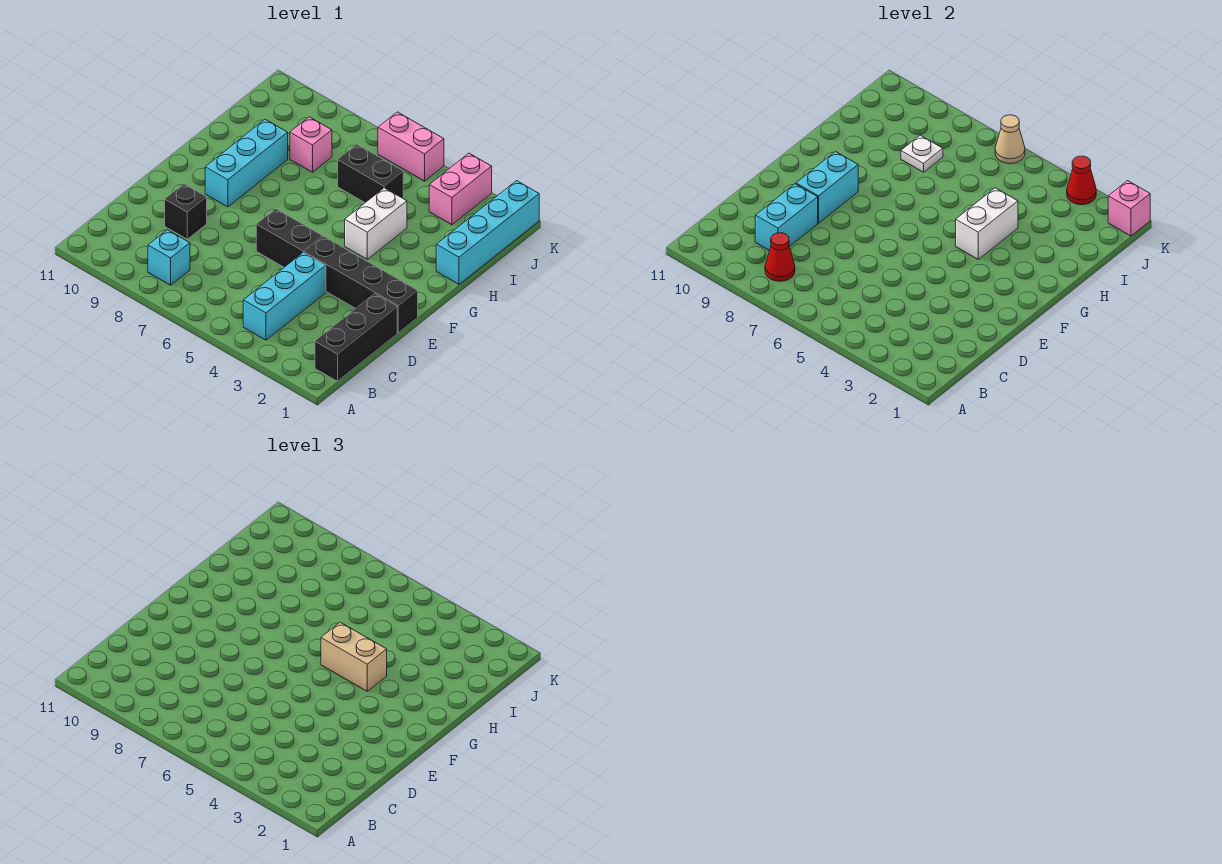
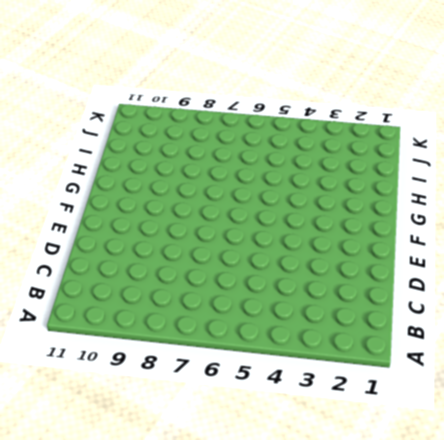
none -> black brick B1:D1 level 1
none -> cyan brick B4:D4 level 1
none -> cyan brick B8 level 1

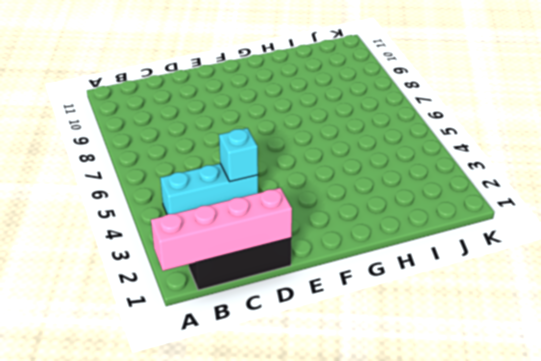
pink brick A1:D1 level 2 -> none
cyan brick D4 level 2 -> cyan brick B8 level 1
none -> black brick D9 level 1
none -> black brick E1:E4 level 1
none -> black brick E5:E6 level 1

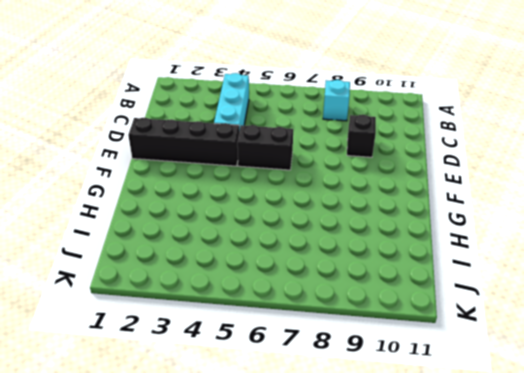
none -> black brick B1:D1 level 1
none -> cyan brick F9:H9 level 1
none -> white brick G4:H4 level 1

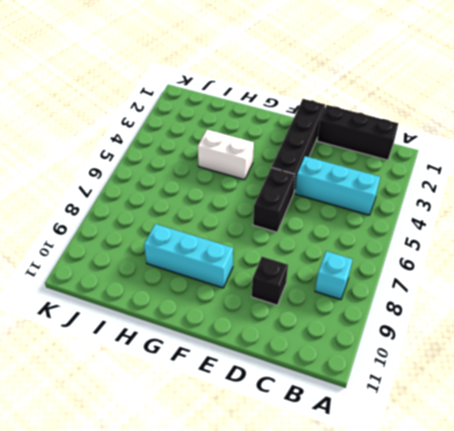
none -> cyan brick H1:K1 level 1
none -> black brick I5:I6 level 1
none -> pink brick I8 level 1

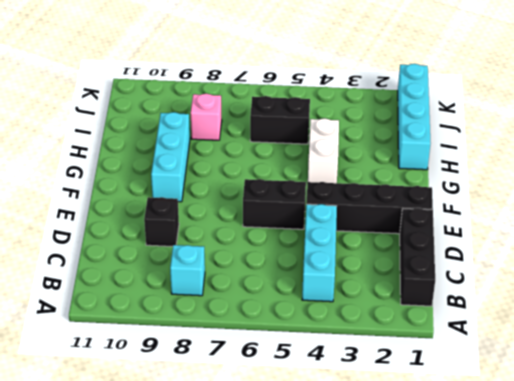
none -> pink brick J3:K3 level 1
none -> pink brick K5:K6 level 1
none -> red cone B8 level 2

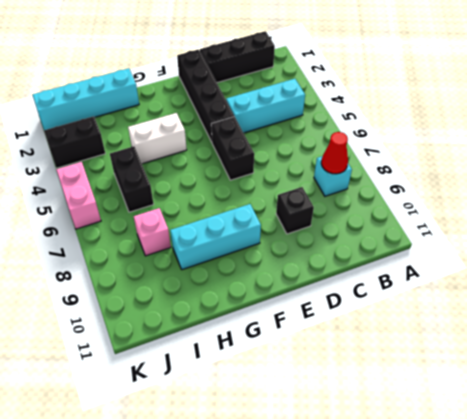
black brick J3:K3 level 1 -> pink brick J3:K3 level 1
none -> cyan brick C9:D9 level 2
none -> cyan brick E9:F9 level 2
none -> white brick G4:H4 level 2

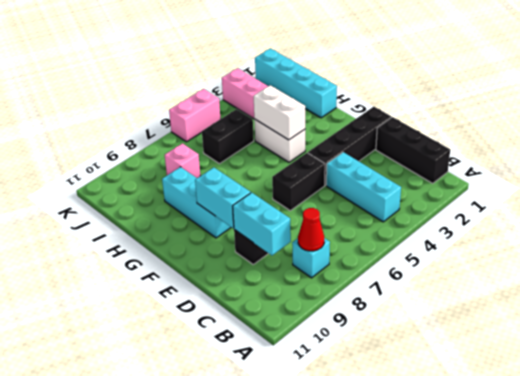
none -> white plate I8 level 2
none -> pink brick K1 level 2
none -> red cone K3 level 2

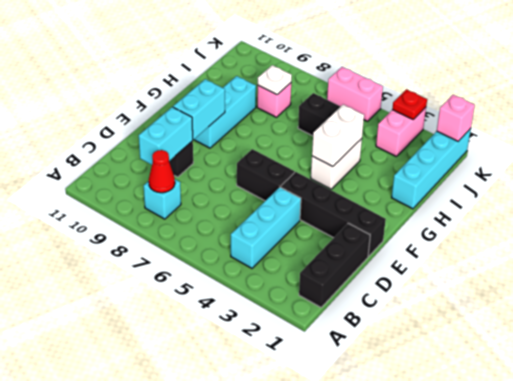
red plate K3 level 2 -> red cone K3 level 2
none -> tan cone K6 level 2
none -> tan brick G4:G5 level 3

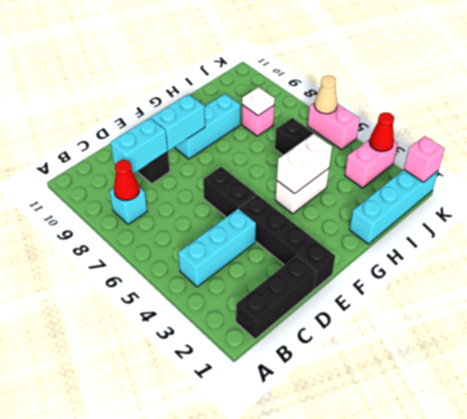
none -> tan brick G4:G5 level 3

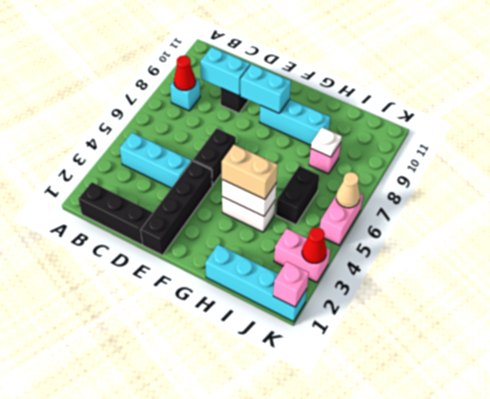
tan brick G4:H4 level 3 -> tan brick G4:G5 level 3

